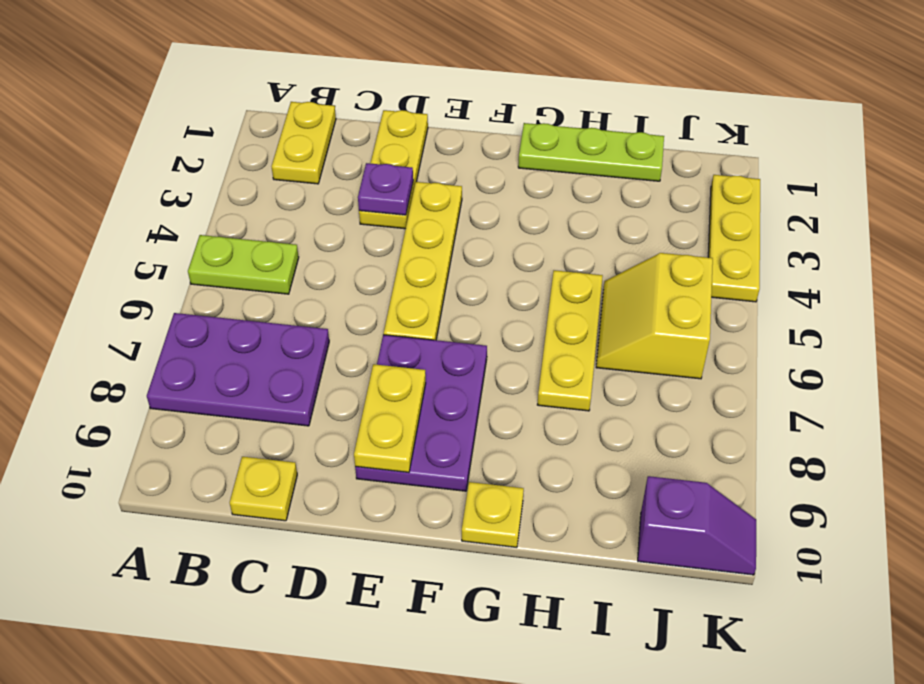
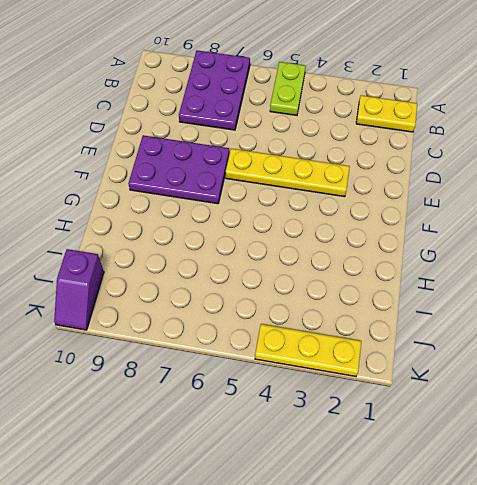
none -> yellow plate C10 level 1
none -> yellow plate D1:D3 level 1
none -> lime plate G1:I1 level 1

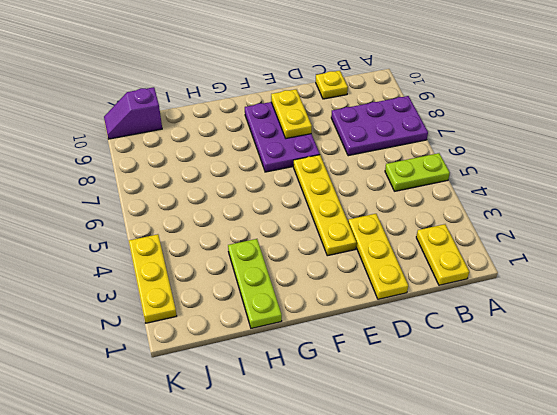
lime plate H1:H3 level 1 -> lime plate G1:I1 level 1
none -> yellow plate G10 level 1
none -> yellow plate H5:H7 level 1
none -> yellow slope I5:J6 level 1 top J

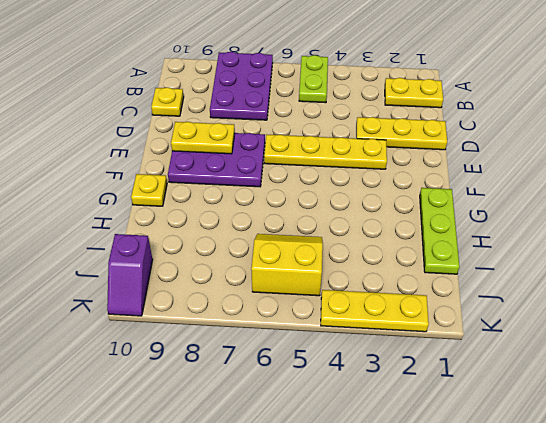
none -> yellow plate H5:H7 level 1
none -> purple plate D3 level 2

